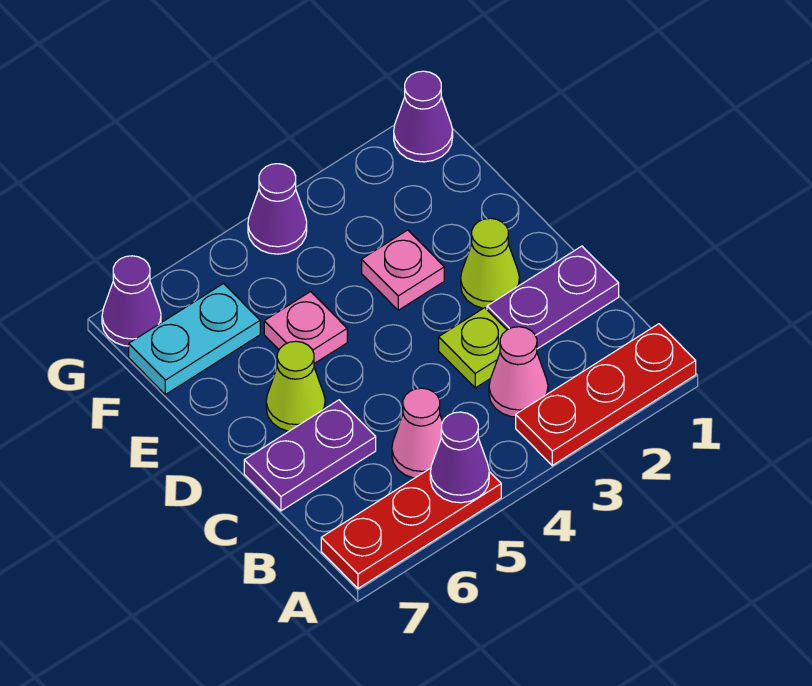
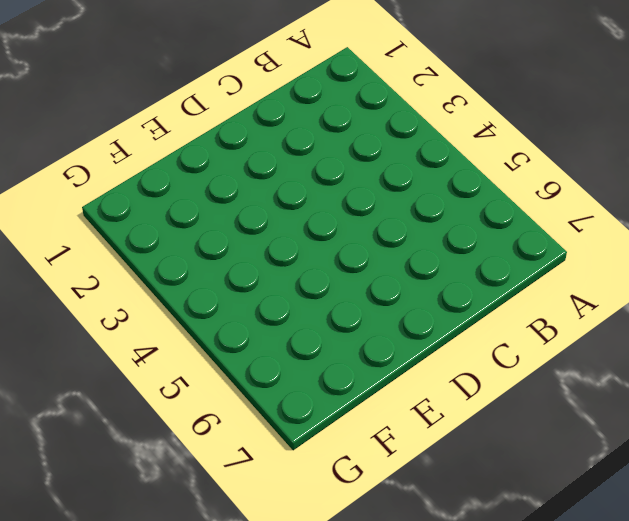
none -> red plate A1:A3 level 1
none -> red plate A5:A7 level 1
none -> pink cone B3 level 1

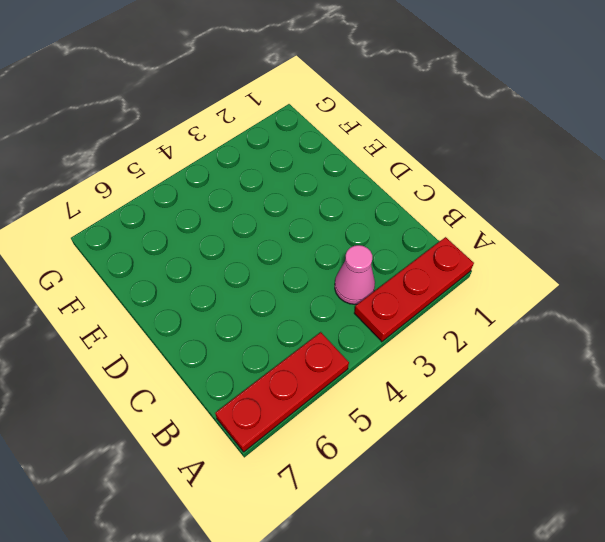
none -> pink cone B5 level 1
none -> purple plate C1:C2 level 1
none -> lime plate C3 level 1

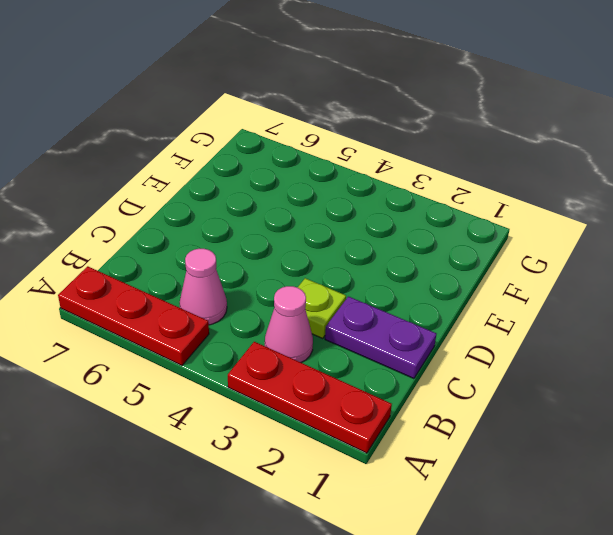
none -> purple plate C6:C7 level 1
none -> lime cone D2 level 1
none -> lime cone D6 level 1

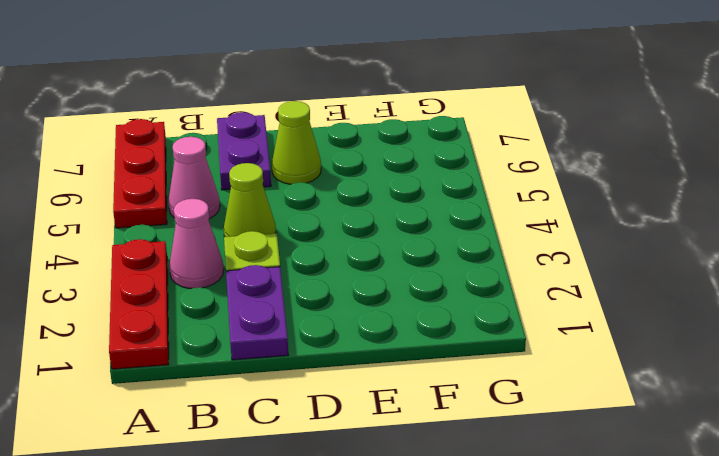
lime cone C4 level 1 -> lime cone D2 level 1
none -> pink plate E3 level 1
none -> pink plate E5 level 1
none -> cyan plate F6:F7 level 1

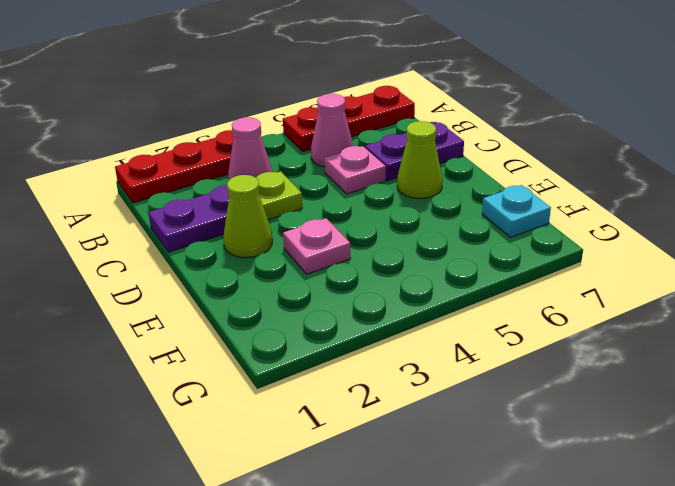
pink plate C5 level 1 -> pink plate E5 level 1
cyan plate F7 level 1 -> cyan plate F6:F7 level 1
none -> purple cone G1 level 1
none -> purple cone G4 level 1
none -> purple cone G7 level 1

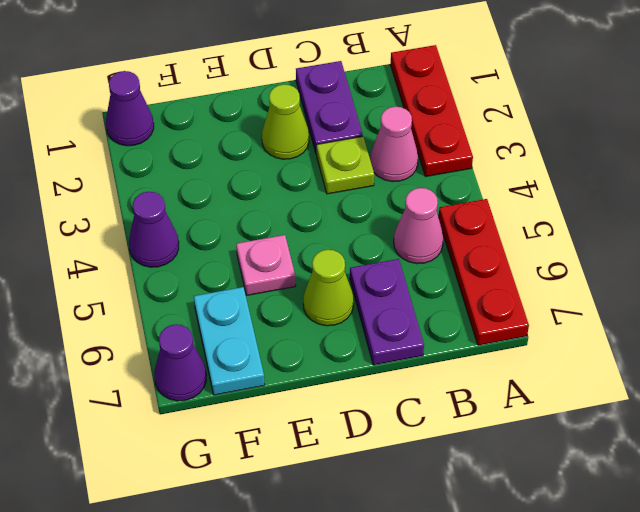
none -> pink plate E3 level 1
none -> purple cone A5 level 2

